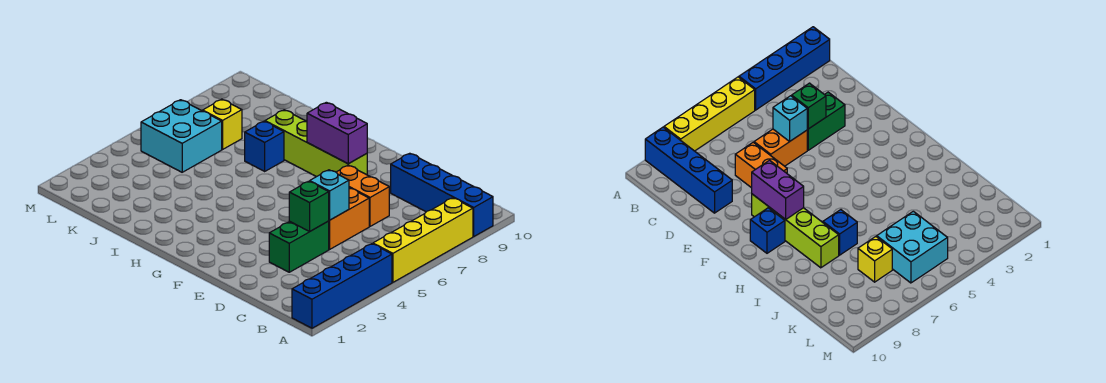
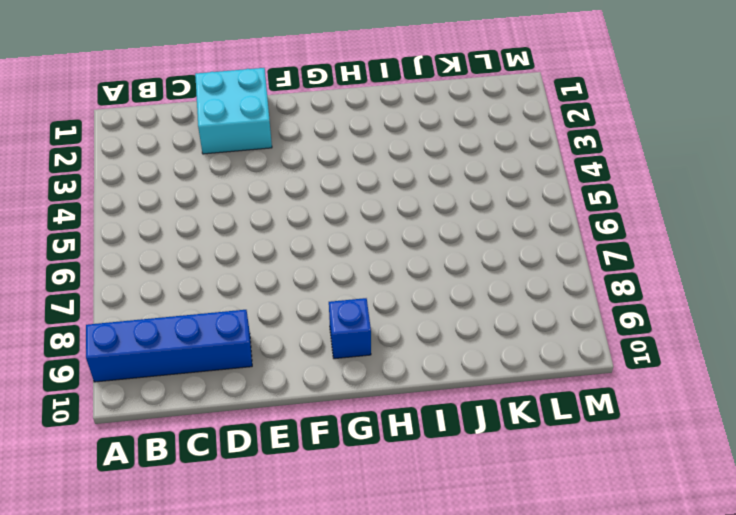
cyan brick D1:E2 level 1 -> cyan brick K5:L6 level 1
none -> blue brick A1:A4 level 1
none -> yellow brick A5:A8 level 1
none -> green brick D3:D4 level 1

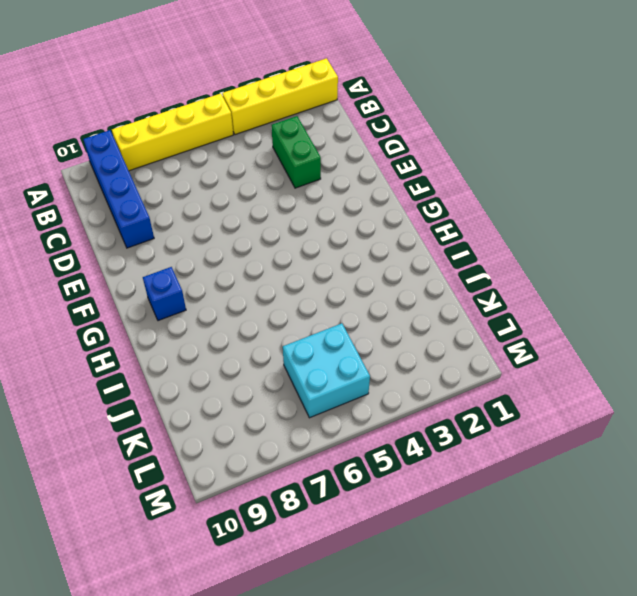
yellow brick A1:A4 level 1 -> blue brick A1:A4 level 1
green brick C3:D3 level 1 -> green brick D3:D4 level 1
none -> orange brick D5:D6 level 1
none -> orange brick D7:E7 level 1
none -> lime brick F8:I8 level 1

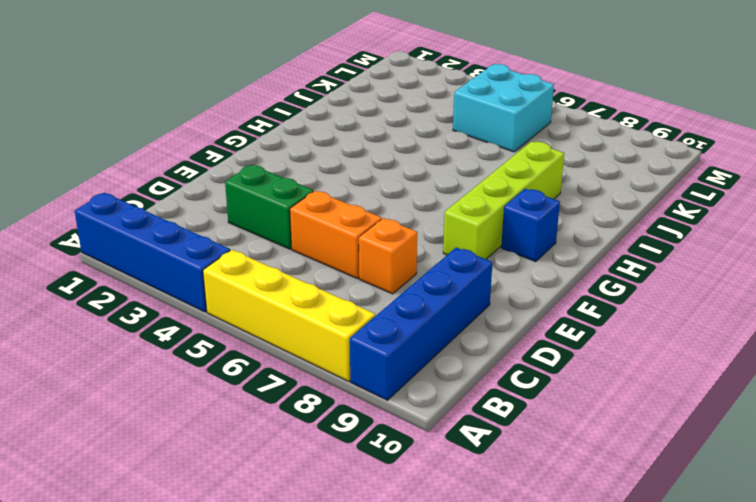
orange brick D7 level 1 -> orange brick D7:E7 level 1
none -> blue brick I7 level 1
none -> yellow brick K7 level 1
none -> green brick D4 level 2

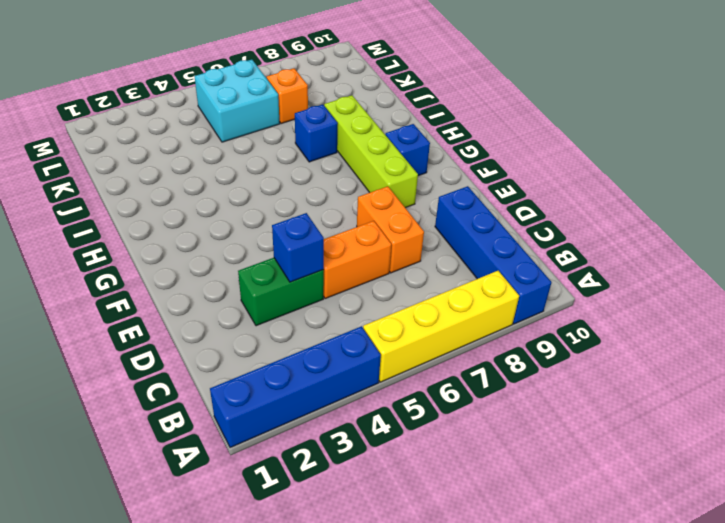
blue brick D4 level 2 -> green brick D4 level 2
orange brick K7 level 1 -> yellow brick K7 level 1
none -> cyan brick D5 level 2
none -> purple brick F8:G8 level 2

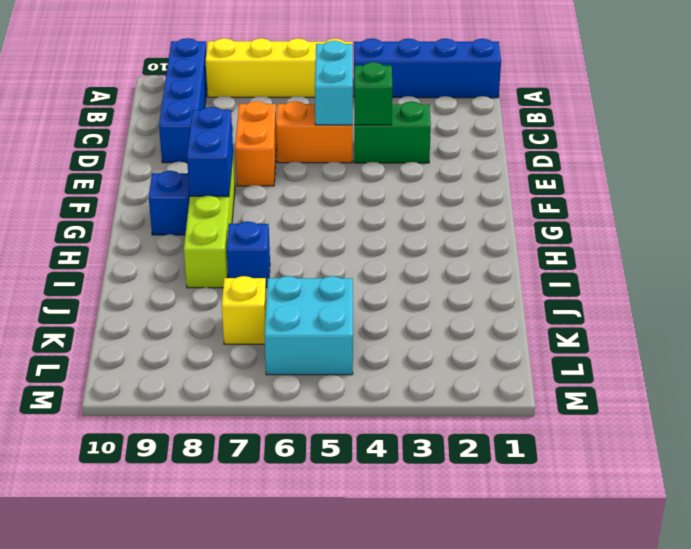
cyan brick C5:D5 level 2 -> cyan brick D5 level 2
blue brick F8:G8 level 2 -> purple brick F8:G8 level 2

